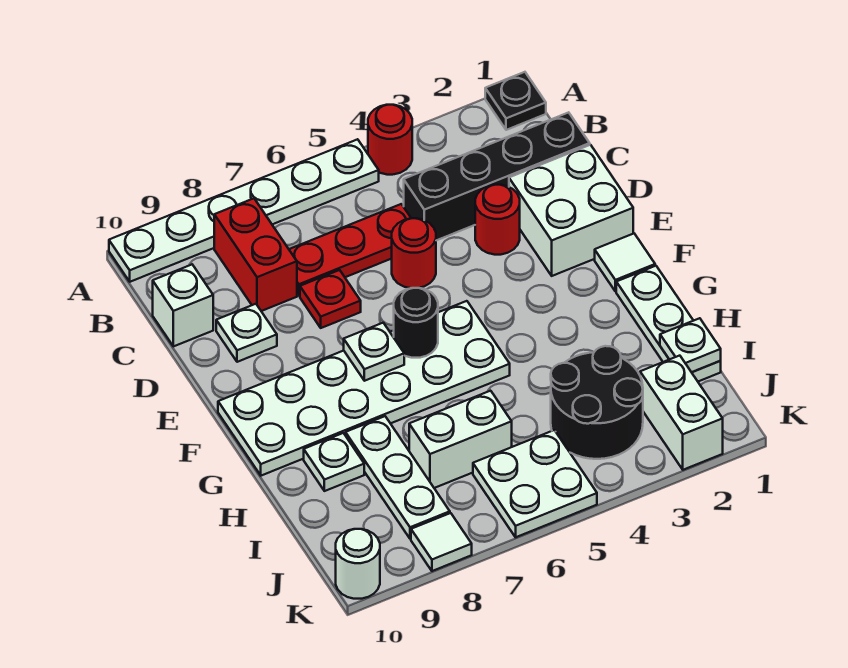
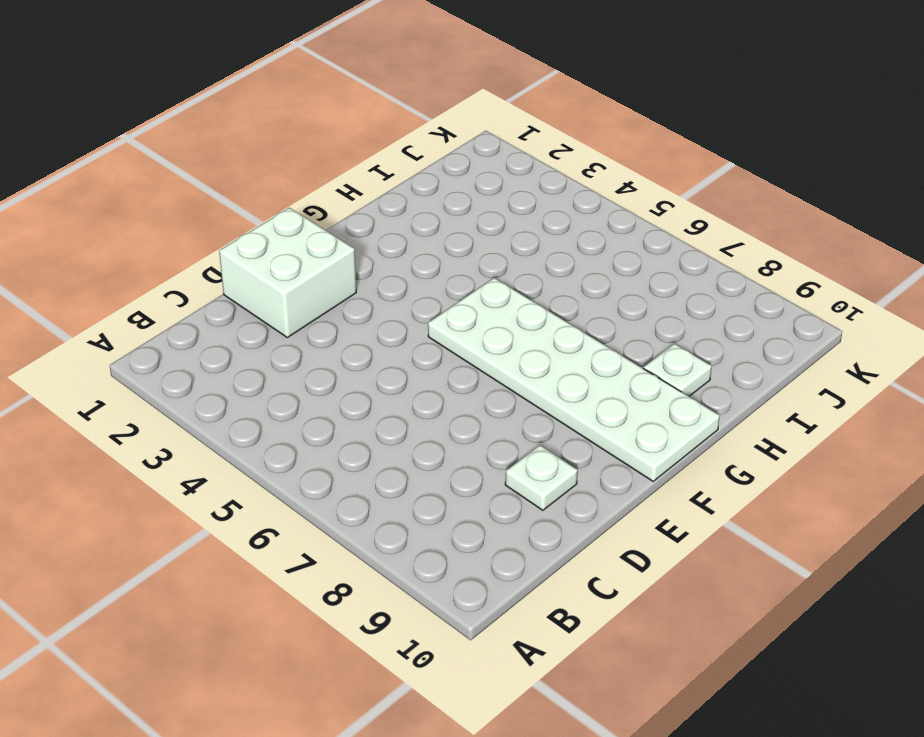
none -> black plate A1 level 1
none -> red round brick A4 level 1
none -> white plate A5:A10 level 1

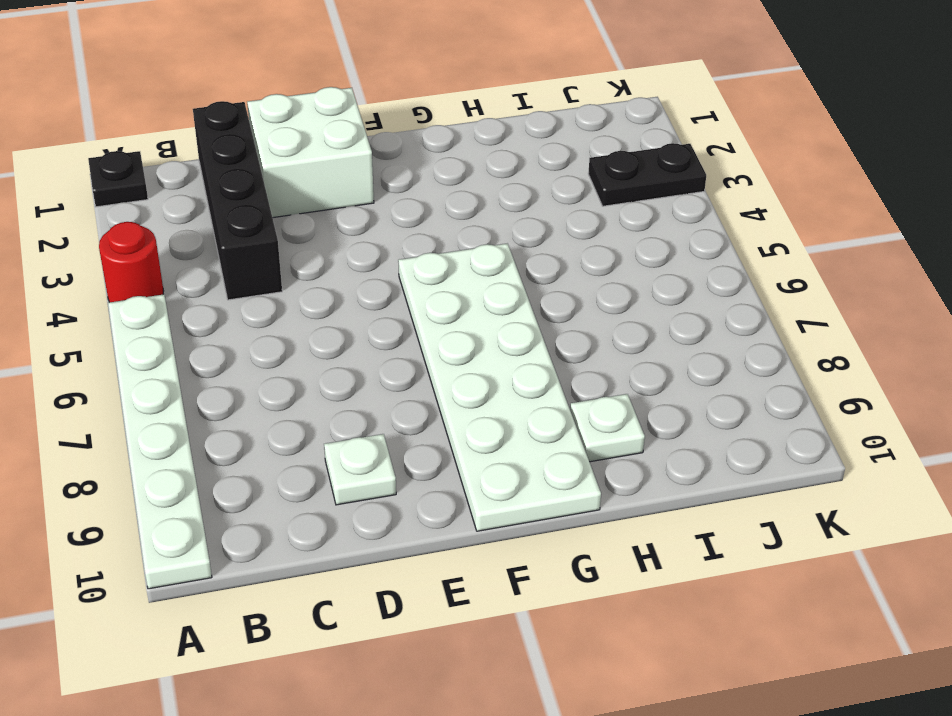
black plate J3:K3 level 1 -> black round brick I3:J4 level 1
none -> red brick B8:C8 level 1
none -> red plate C5:C7 level 1
none -> white brick C10 level 1

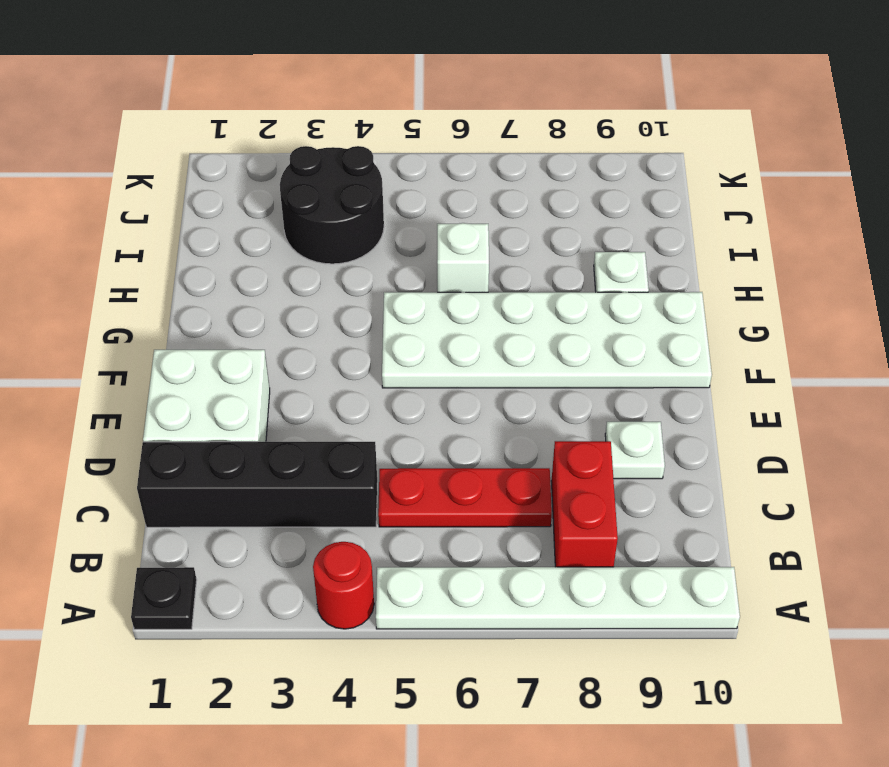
white brick H6 level 1 -> white brick C10 level 1
none -> red round brick D3 level 1
none -> red round brick D5 level 1
none -> red plate D7 level 1

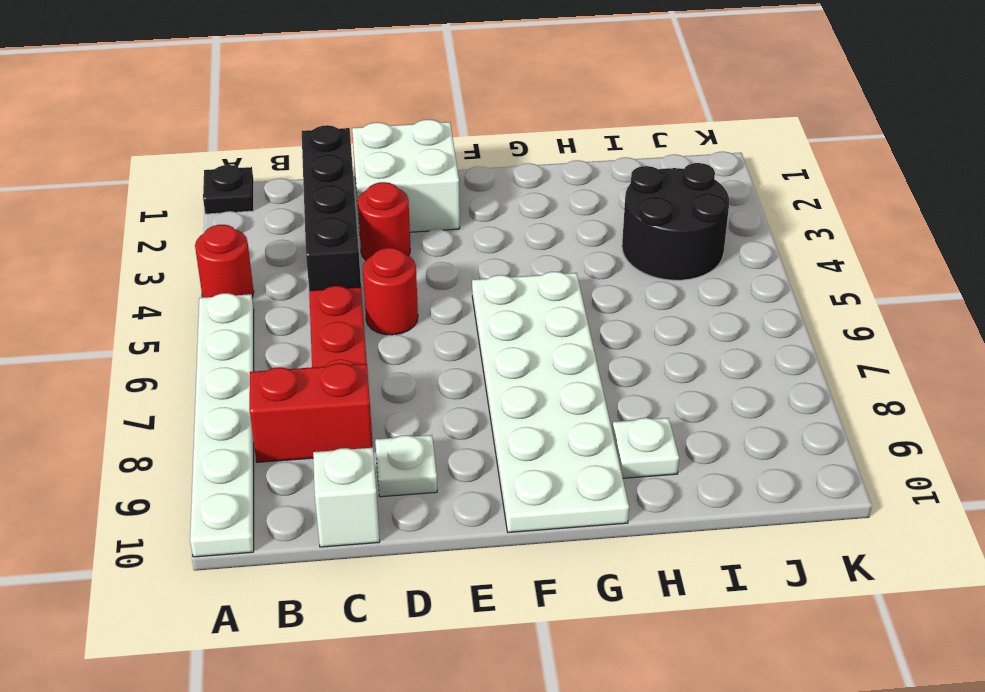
none -> red plate D7 level 1
none -> white tile F1 level 1
none -> white plate G1:I1 level 1

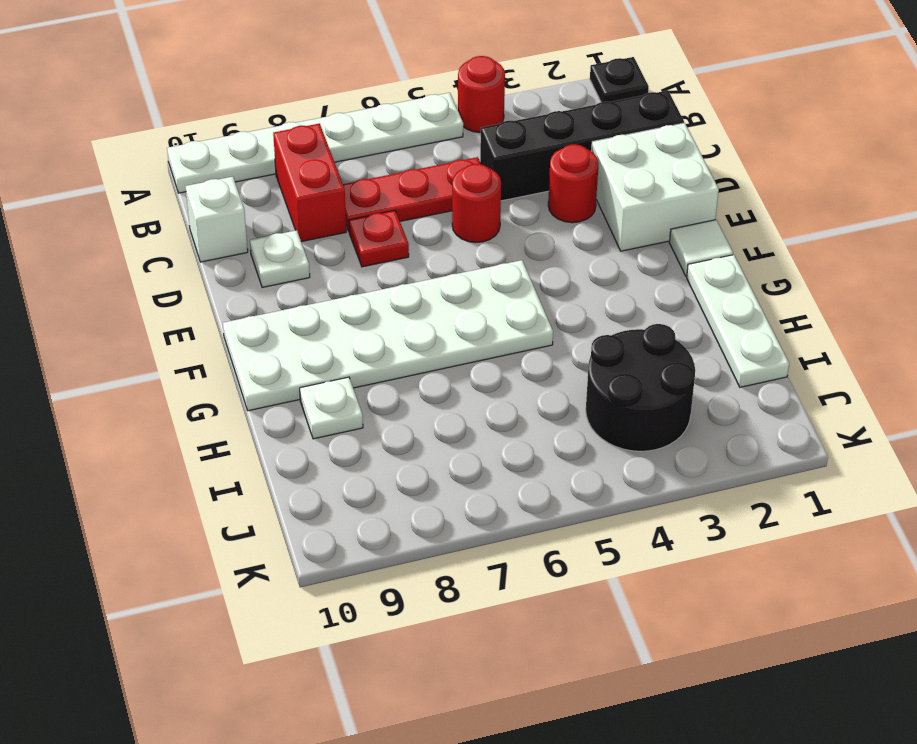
none -> white plate H8:J8 level 1
none -> white brick I6:I7 level 1
none -> white brick J2:K2 level 1

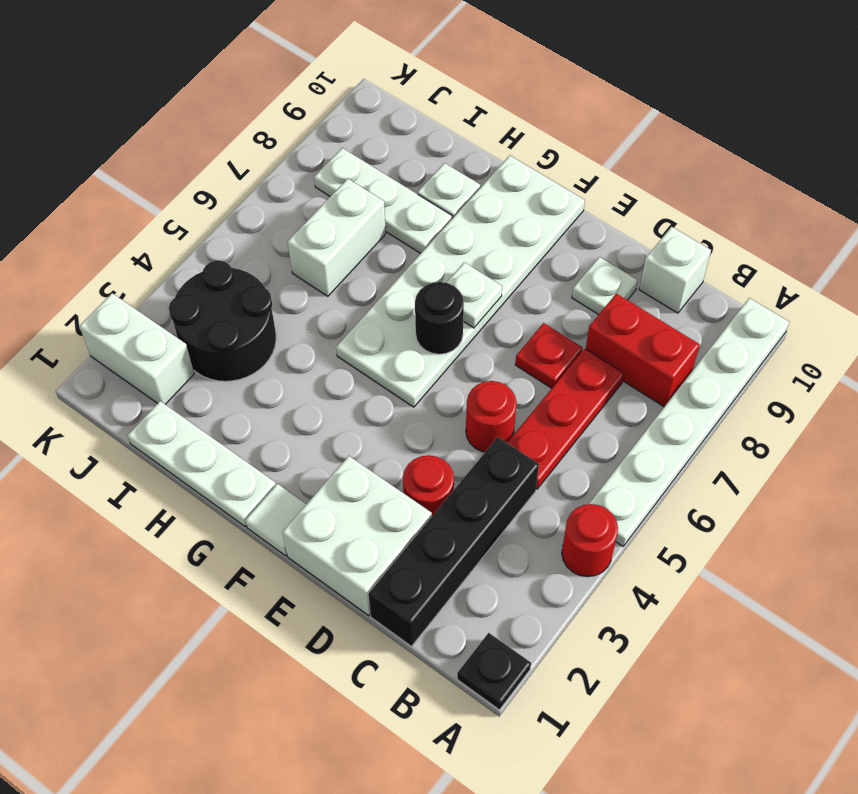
none -> white plate J5:K6 level 1
none -> white tile K8 level 1
none -> white round brick K10 level 1

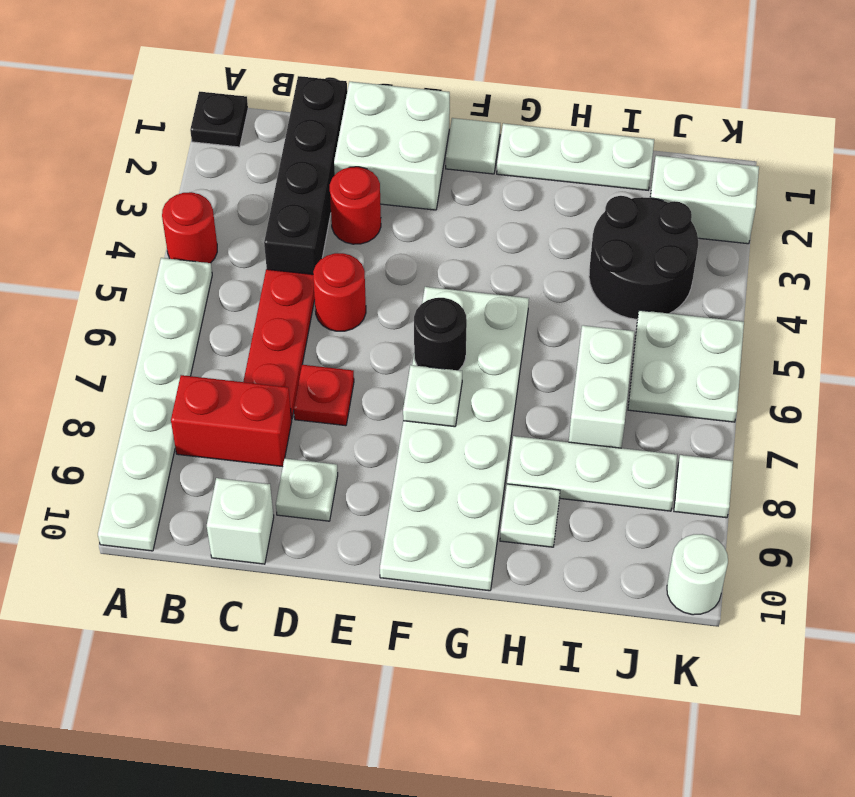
none -> white plate I1 level 2

